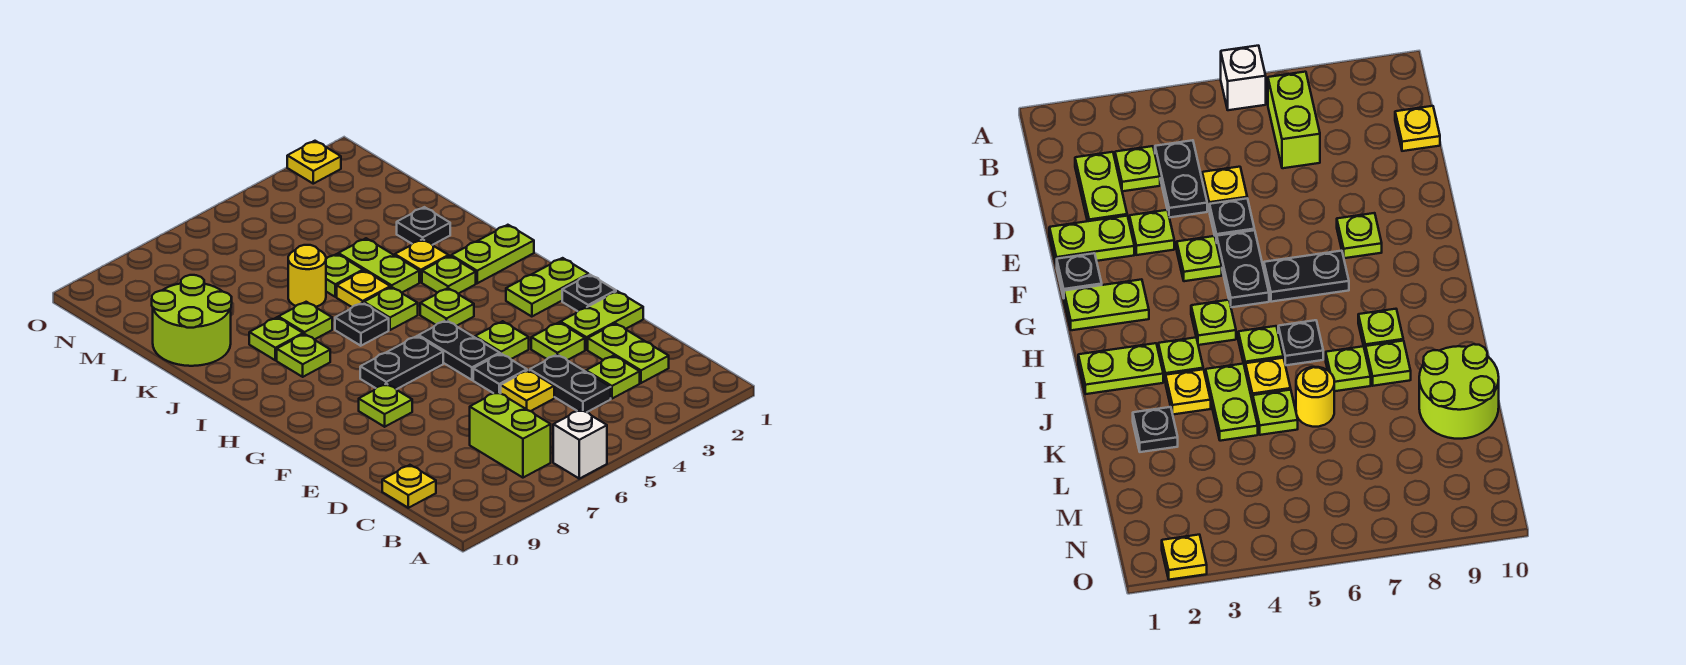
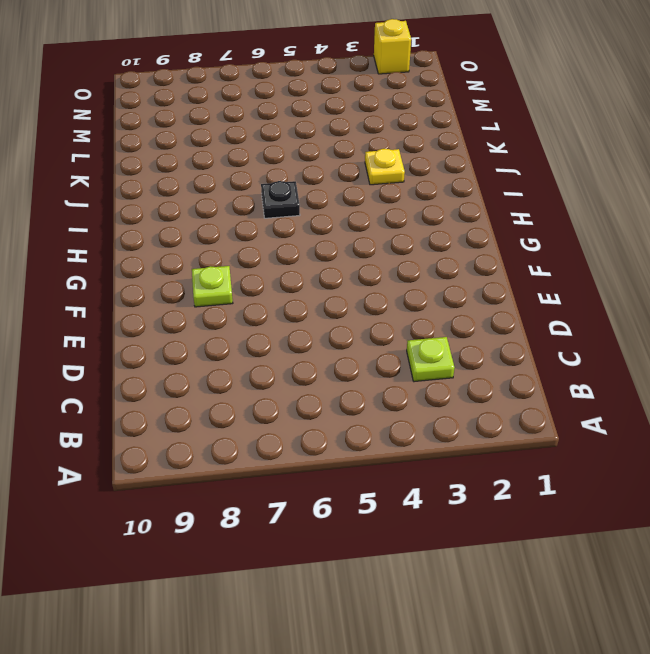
yellow brick O2 level 1 -> yellow plate O2 level 1
none -> white brick A6 level 1
none -> lime brick B7:C7 level 1
none -> lime plate C2:D2 level 1
none -> black plate C4:D4 level 1

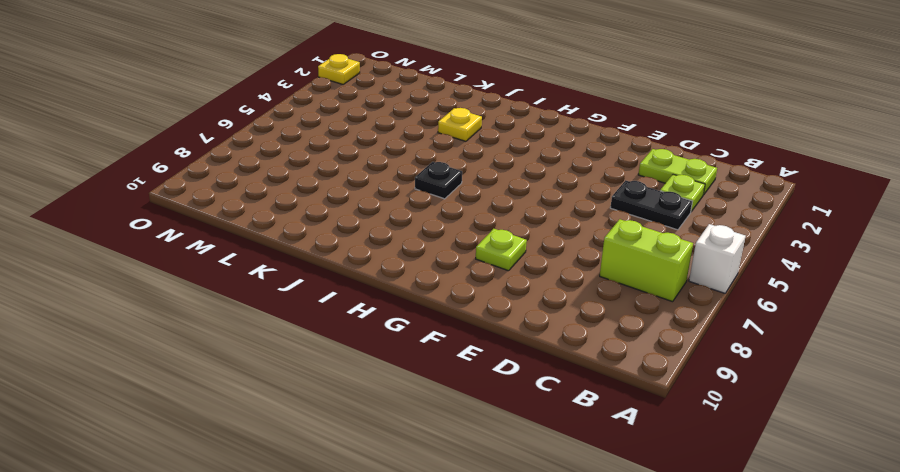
none -> yellow plate C10 level 1
none -> yellow plate D5 level 1
none -> lime plate E1:E2 level 1
none -> lime plate E3 level 1

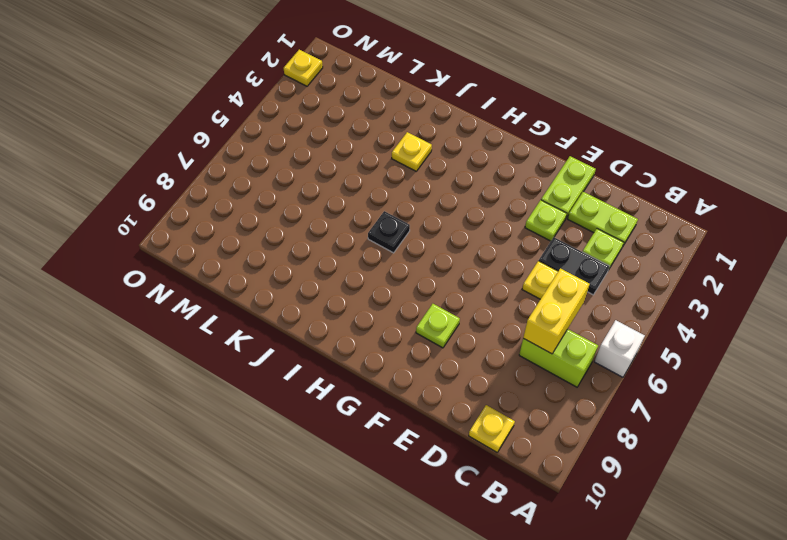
yellow brick C6:C7 level 2 -> none
none -> black plate E5 level 1
none -> black plate F1 level 1
none -> lime plate F4 level 1
none -> black plate F5:G5 level 1

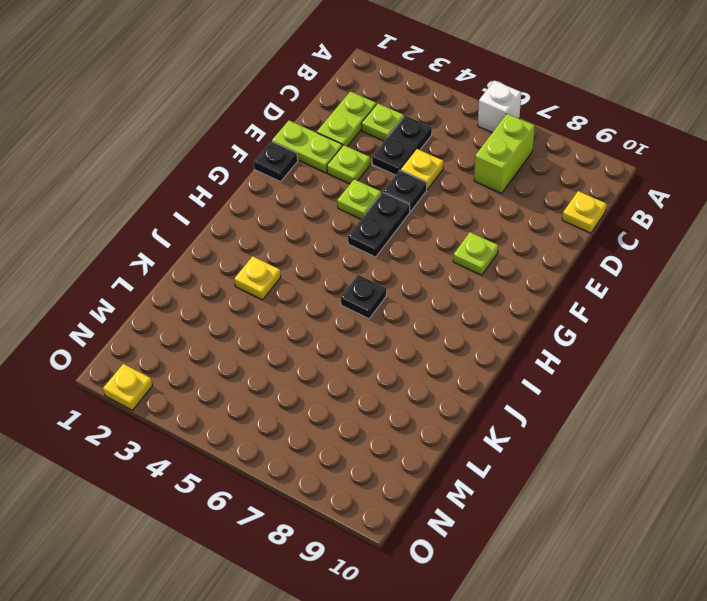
none -> lime plate G1:G2 level 1
none -> black plate G6:G7 level 1
none -> lime plate H4 level 1
none -> lime plate I1:I2 level 1

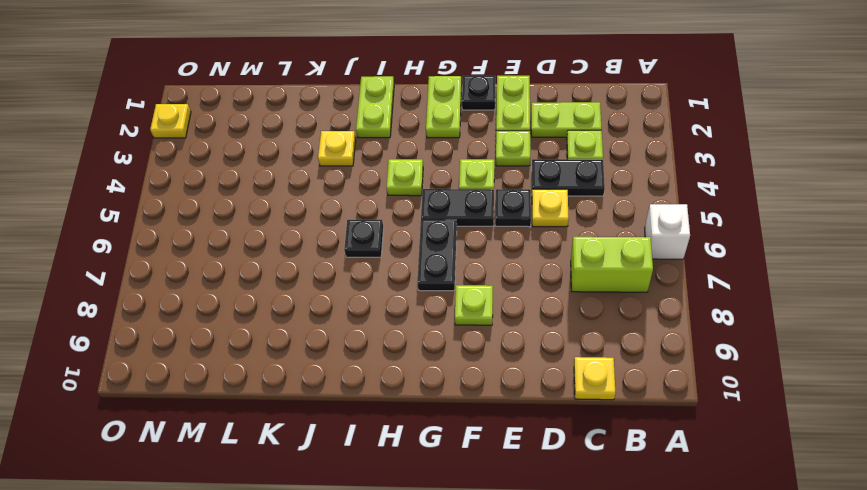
none -> lime plate I3 level 1
none -> lime plate I5 level 1
none -> lime plate I8 level 1
none -> lime plate J4:K4 level 1

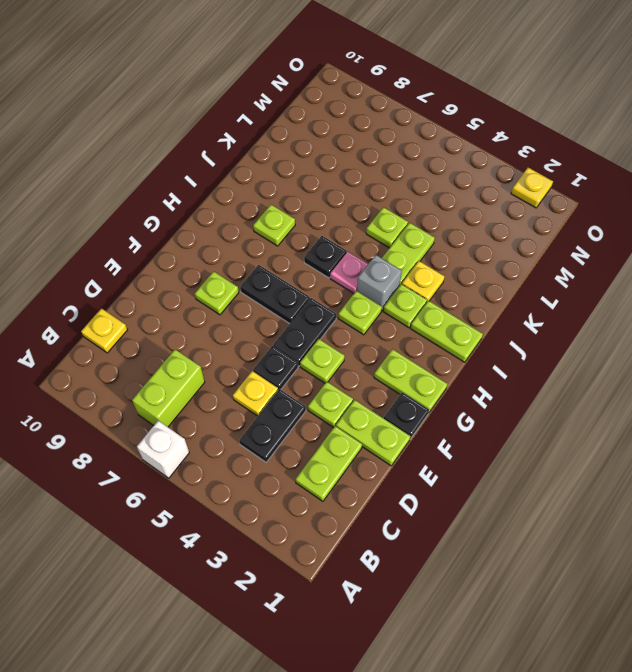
grey brick I4 level 1 -> none
pink plate I5 level 1 -> lime plate I5 level 1
none -> lime plate C3 level 1
none -> yellow plate J5 level 1
none -> lime plate J7 level 1
none -> lime plate J8 level 1

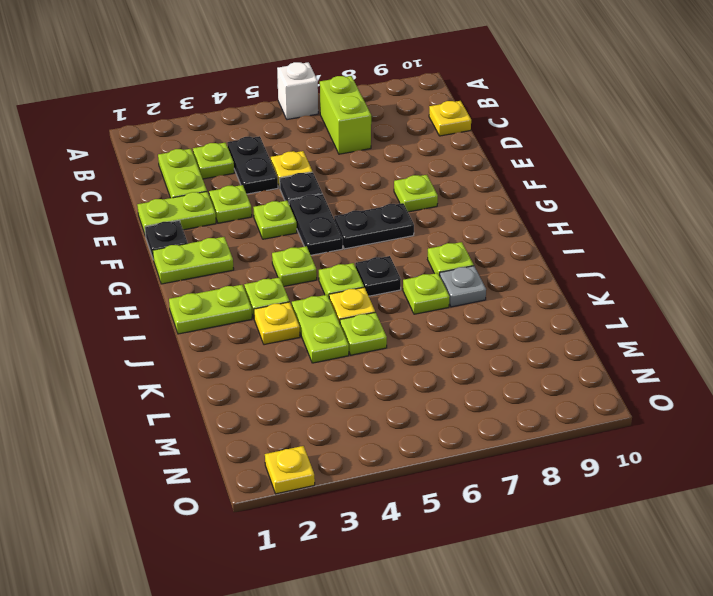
grey plate J8 level 1 -> lime plate J8 level 1
none -> black plate K2 level 1
none -> yellow round brick K6 level 1
none -> lime round brick K9:L10 level 1

